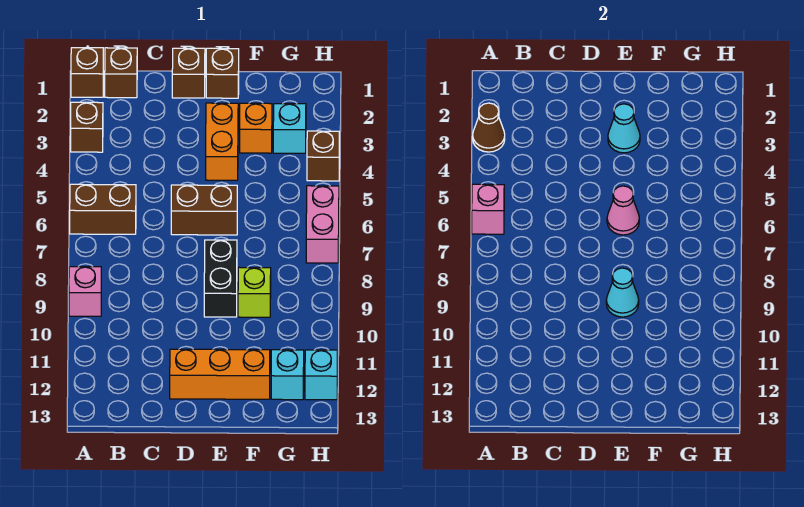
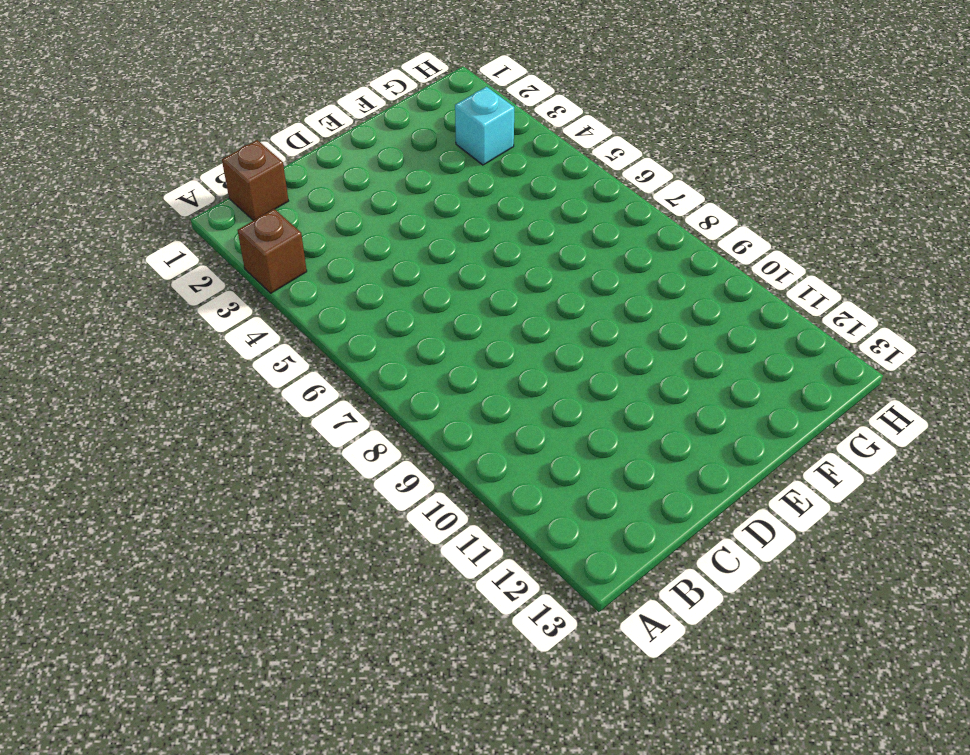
none -> brown brick A1 level 1
none -> brown brick A6:B6 level 1
none -> pink brick A9 level 1

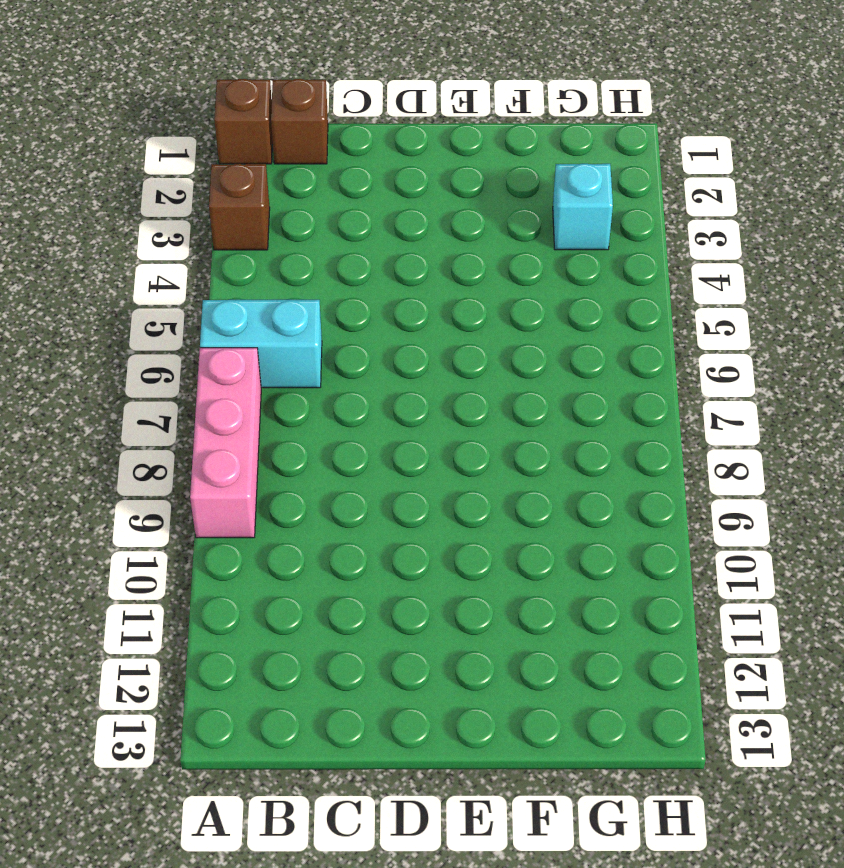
cyan brick A6:B6 level 1 -> brown brick A6:B6 level 1
pink brick A7:A9 level 1 -> pink brick A9 level 1
none -> brown brick D1 level 1
none -> brown brick D6:E6 level 1
none -> orange brick D12:F12 level 1

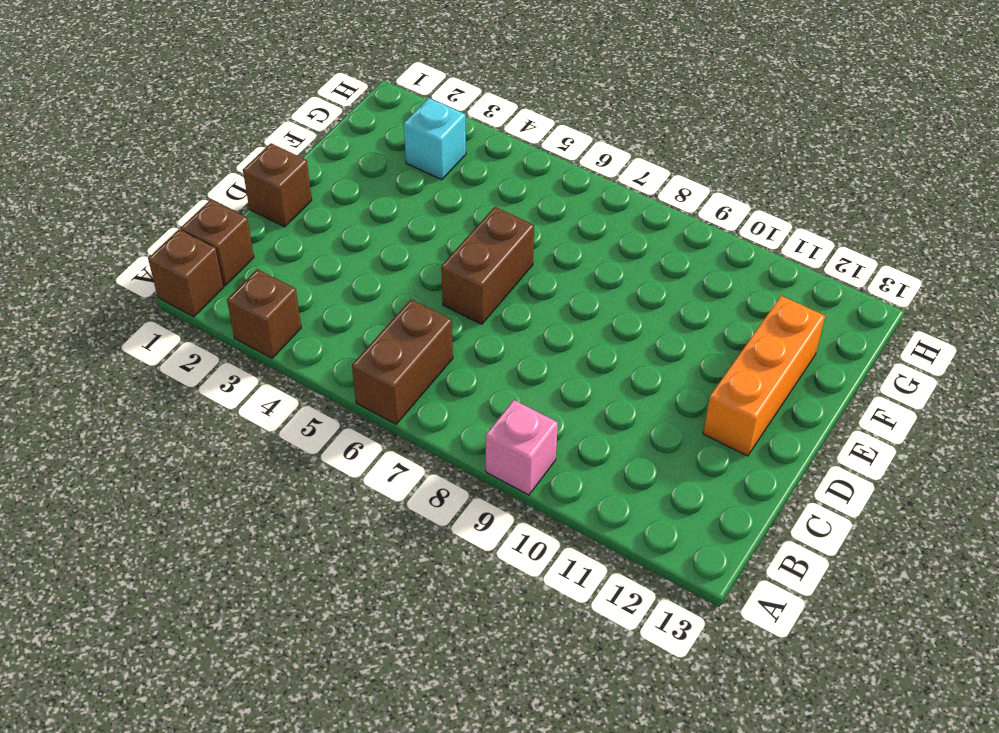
none -> brown brick E1 level 1
none -> orange brick E3:E4 level 1
none -> black brick E8:E9 level 1

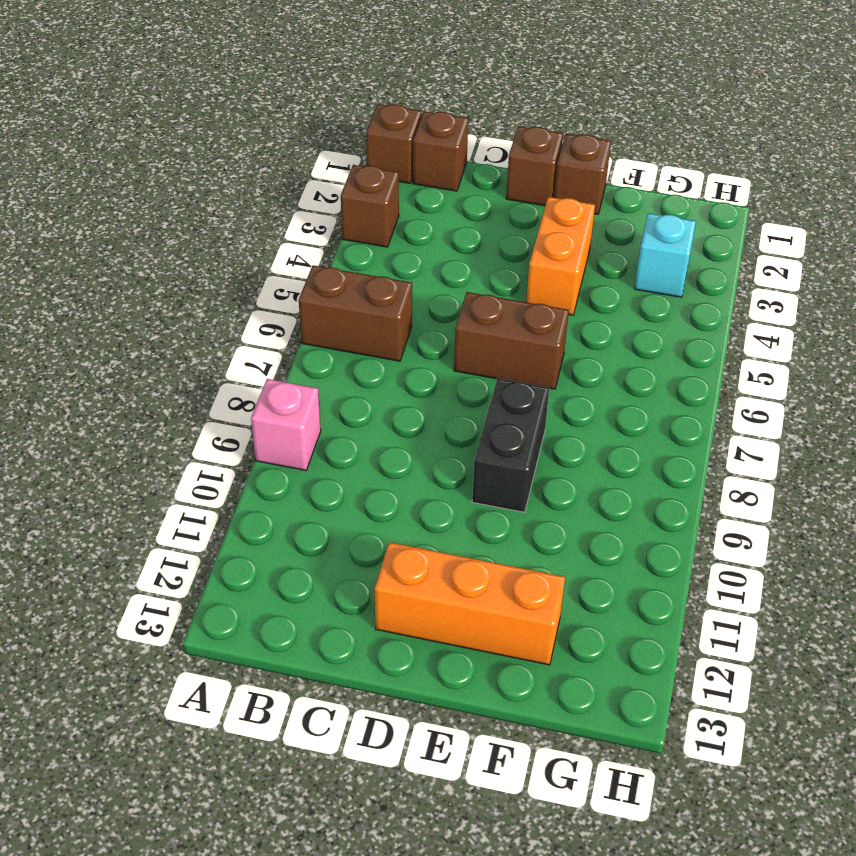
none -> orange brick F3 level 1
none -> lime brick F9 level 1
none -> cyan brick G12 level 1

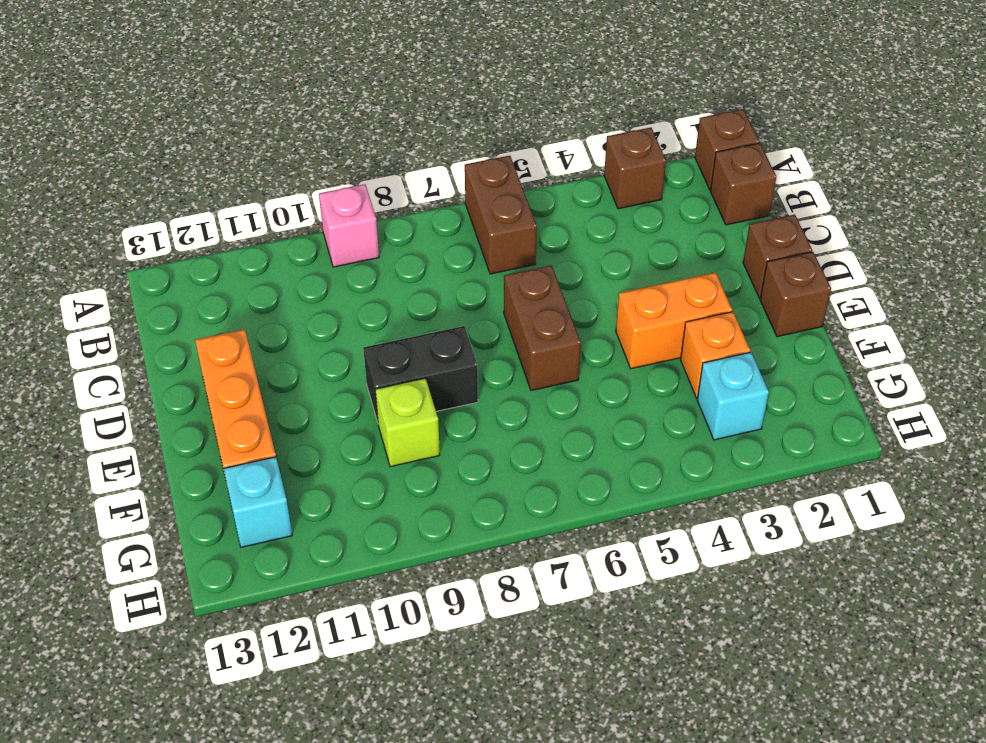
none -> brown brick H4 level 1
none -> pink brick H6:H7 level 1
none -> cyan brick H12 level 1

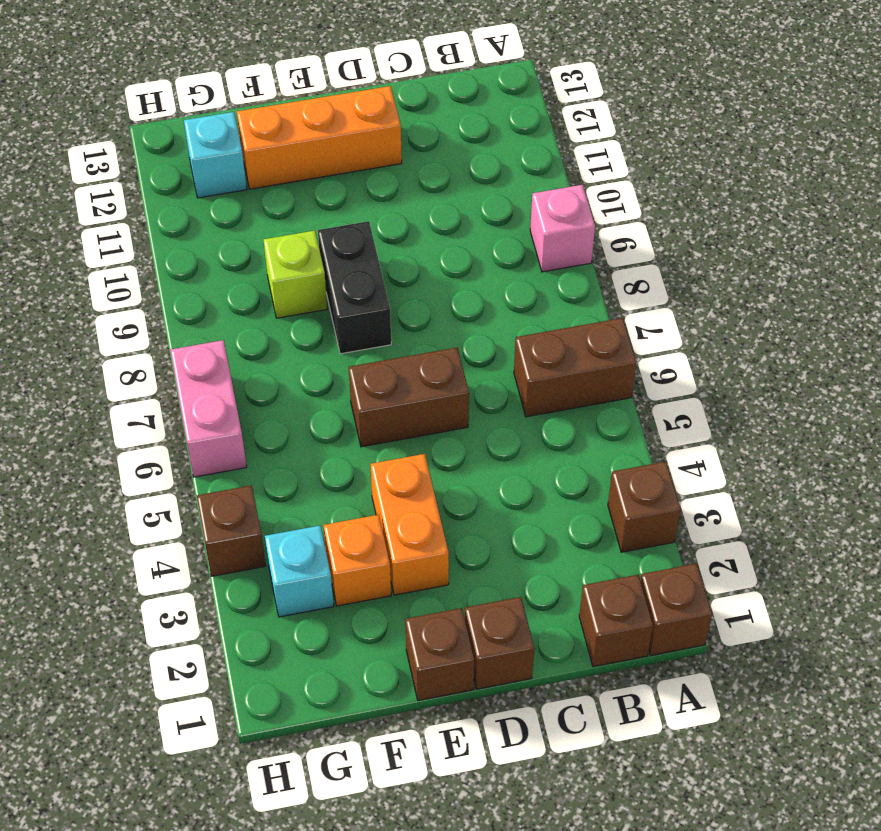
none -> cyan brick H12 level 1
none -> brown cone A3 level 2
none -> pink brick A6 level 2

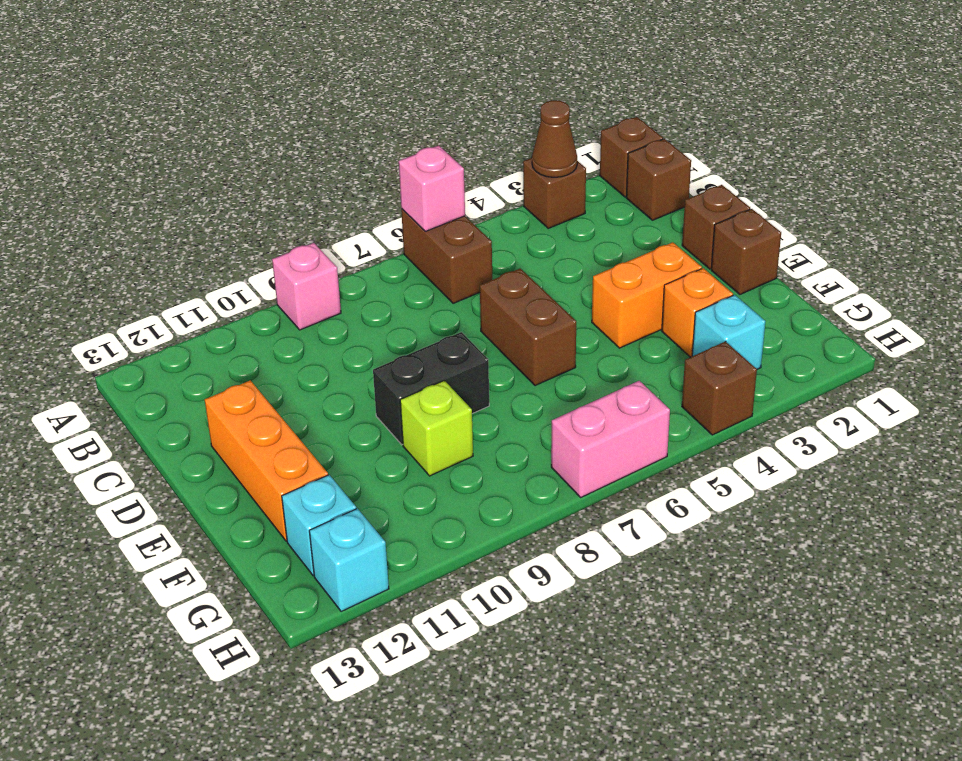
none -> cyan cone E3 level 2
none -> pink cone E6 level 2
none -> cyan cone E9 level 2

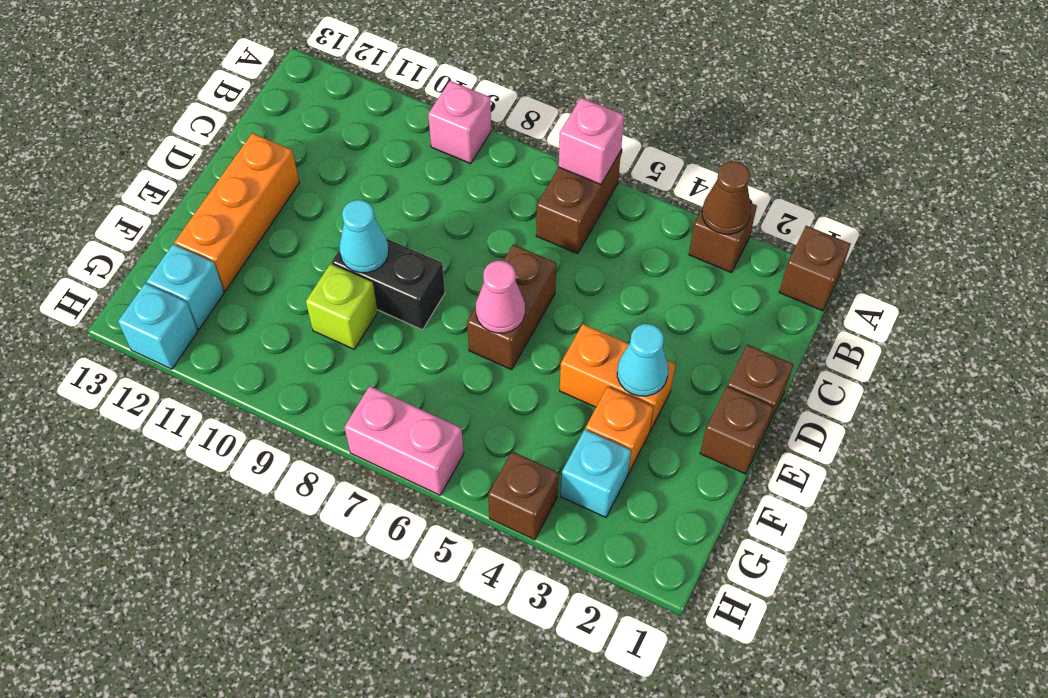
none -> brown brick B1 level 1

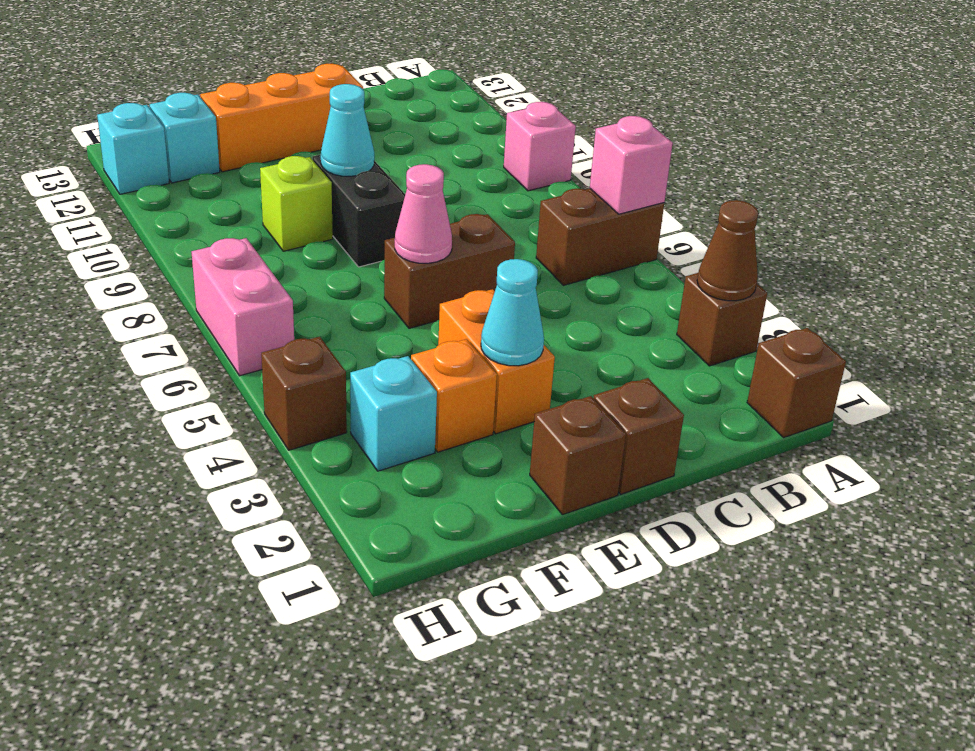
none -> brown brick B1 level 1

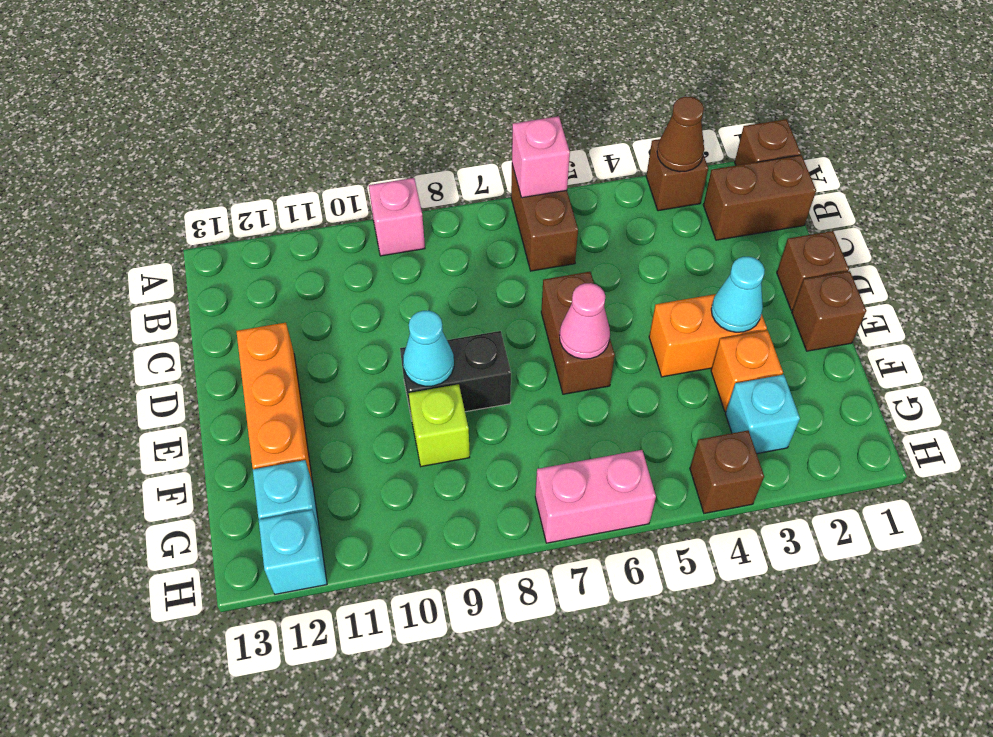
brown brick B1:B2 level 1 -> brown brick B1 level 1

